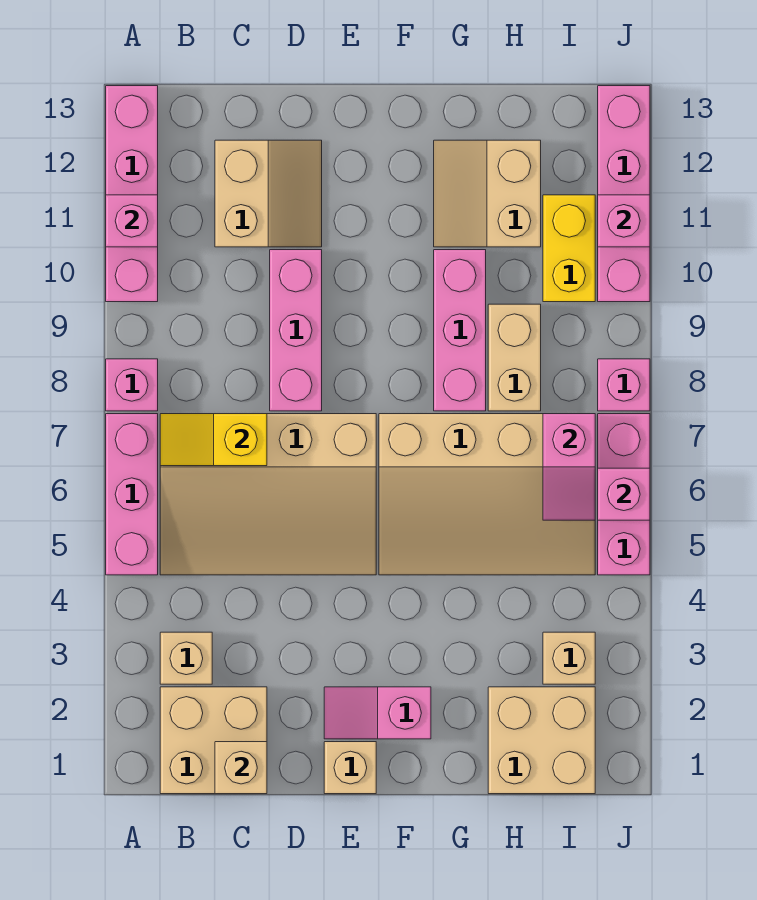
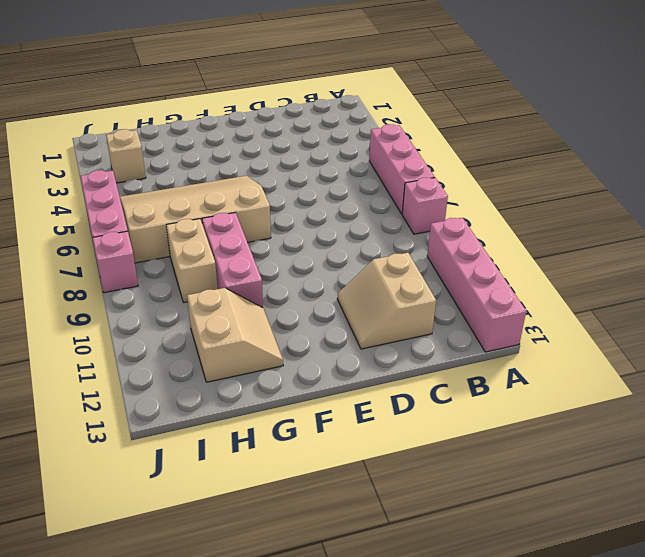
none -> tan brick B1:C2 level 1
none -> tan brick B3 level 1
none -> tan slope B5:E7 level 1 top 7

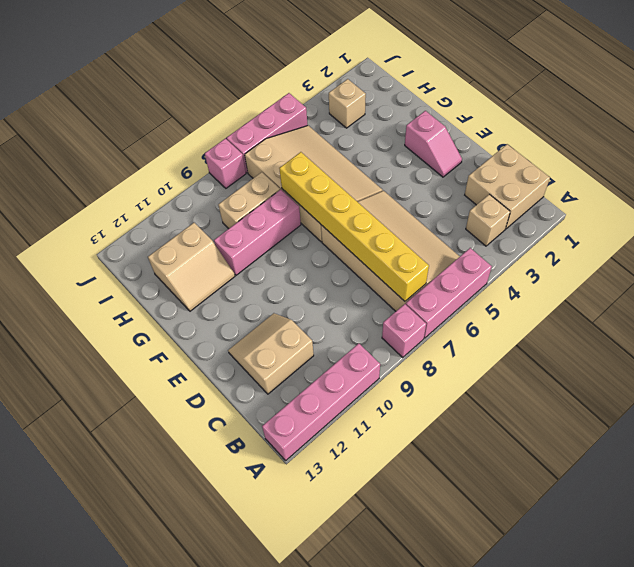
yellow brick B7:G7 level 2 -> yellow slope B7:C7 level 2 top C
none -> pink brick D8:D10 level 1
none -> tan brick E1 level 1
none -> tan brick H1:I2 level 1

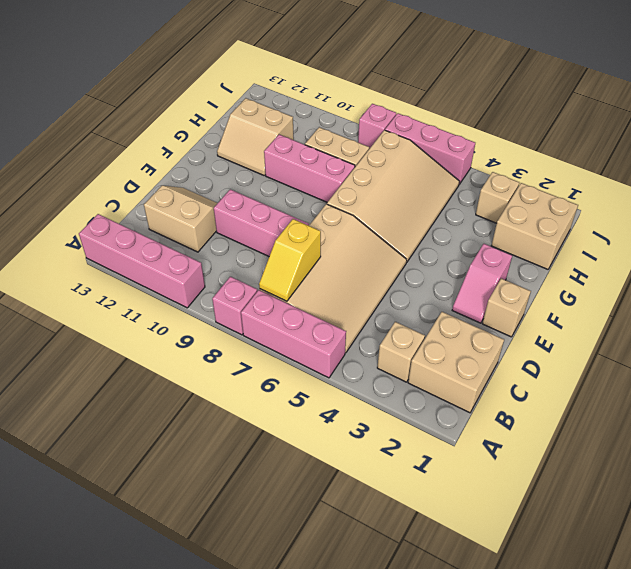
none -> yellow brick I10:I11 level 1
none -> pink brick J10:J13 level 1
none -> pink brick A11 level 2

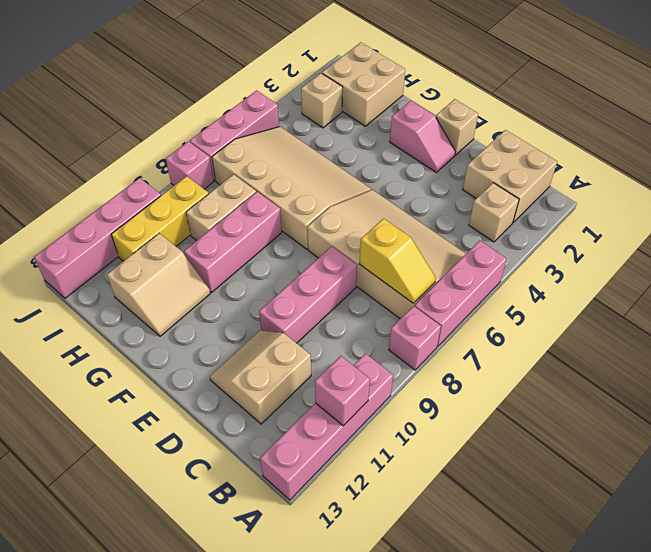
yellow brick I9:I11 level 1 -> yellow brick I10:I11 level 1
none -> tan brick C1 level 2
none -> pink slope I6:I7 level 2 top 7
none -> pink brick J6 level 2

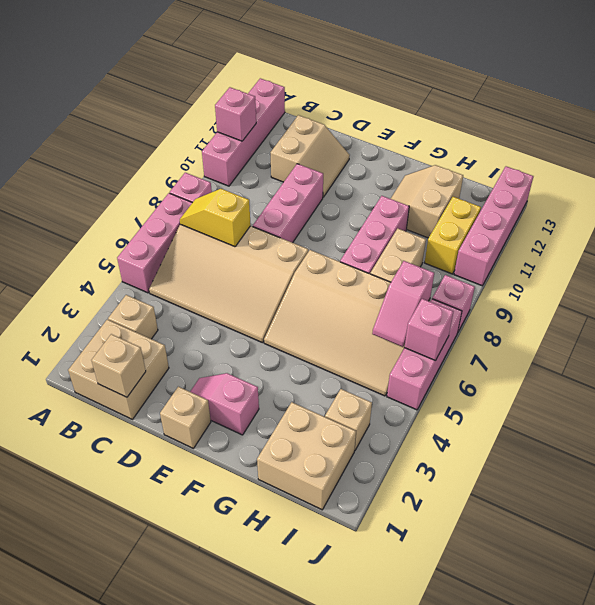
none -> pink brick J11 level 2

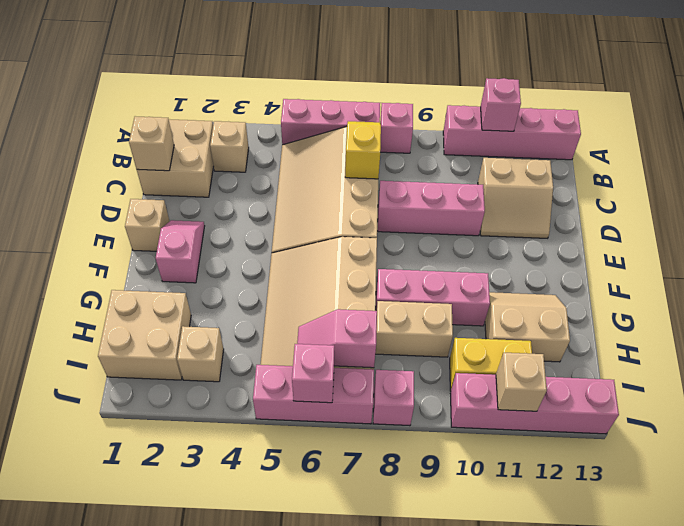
tan brick J11 level 2 -> pink brick J11 level 2

